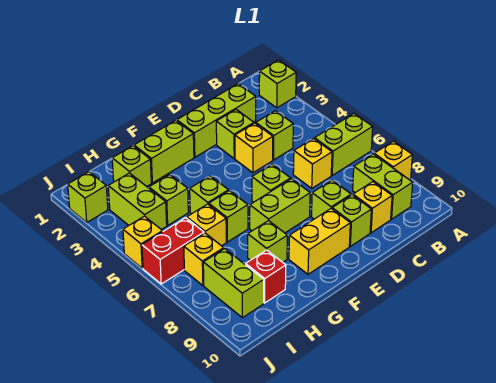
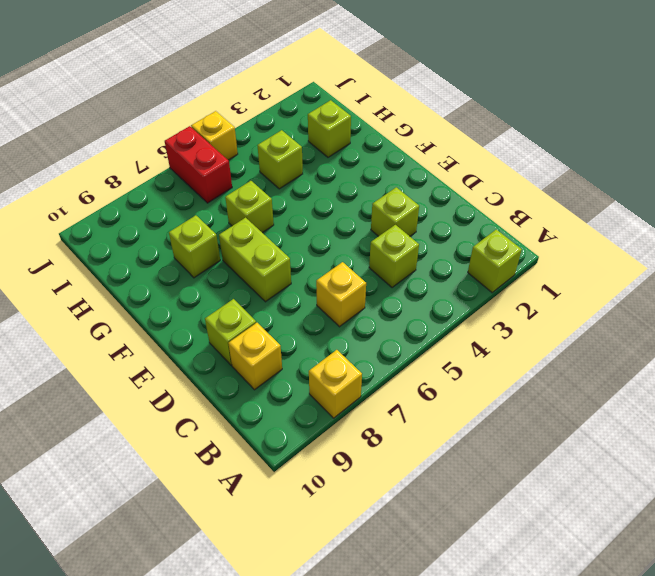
none -> lime brick A6:B6 level 1
none -> lime brick B8:B9 level 1
none -> lime brick C2:E2 level 1

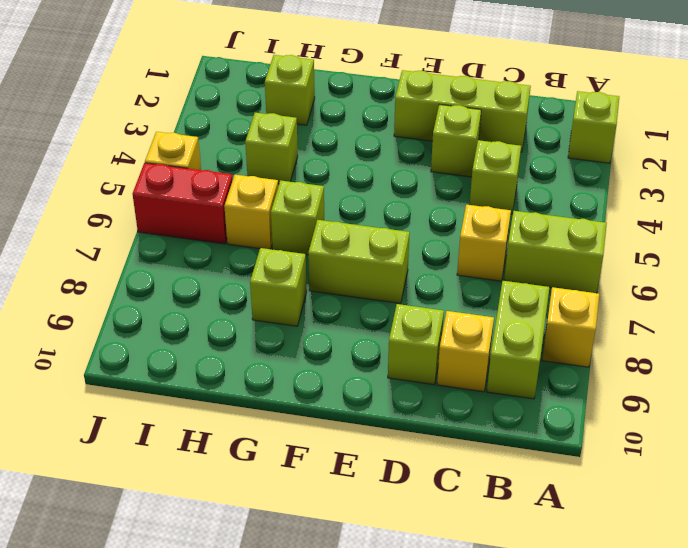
none -> yellow brick D4 level 1
none -> lime brick D8 level 1
none -> lime brick E6 level 1

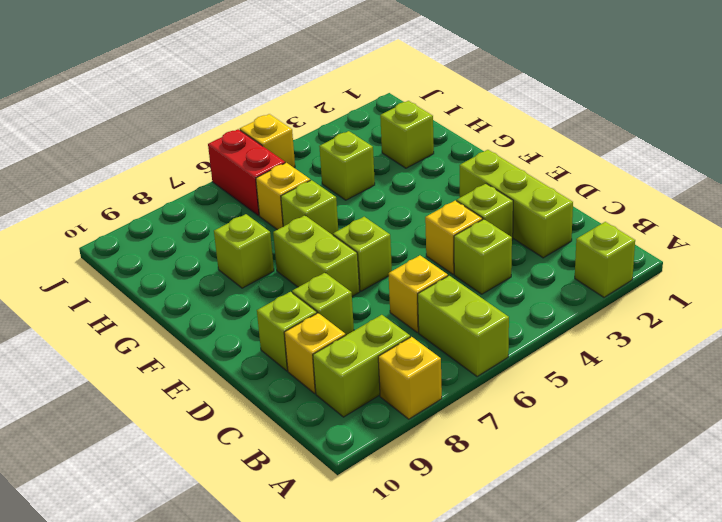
none -> yellow brick E9:F9 level 1
none -> lime brick F2:G2 level 1
none -> lime brick G5 level 1

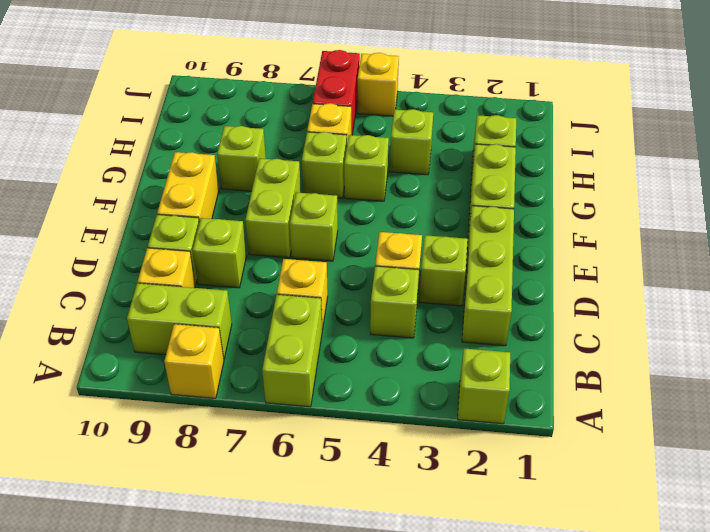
none -> red brick H9 level 1
none -> lime brick I3:I4 level 1
none -> yellow brick I7 level 1

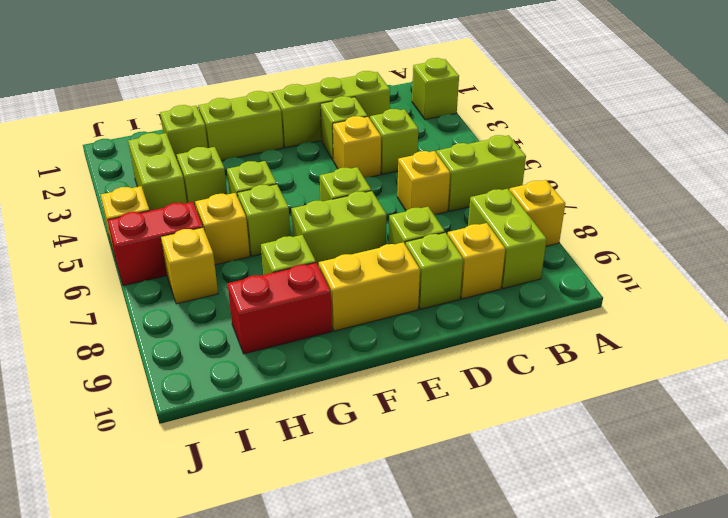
red brick G9:H9 level 1 -> red brick H9 level 1
none -> lime brick I8:I9 level 1
none -> lime brick J2 level 1

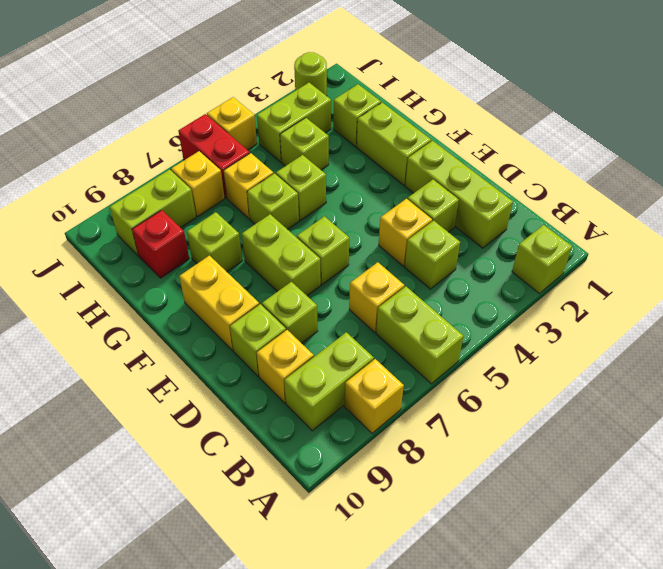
lime round brick J2 level 1 -> lime brick J2 level 1

